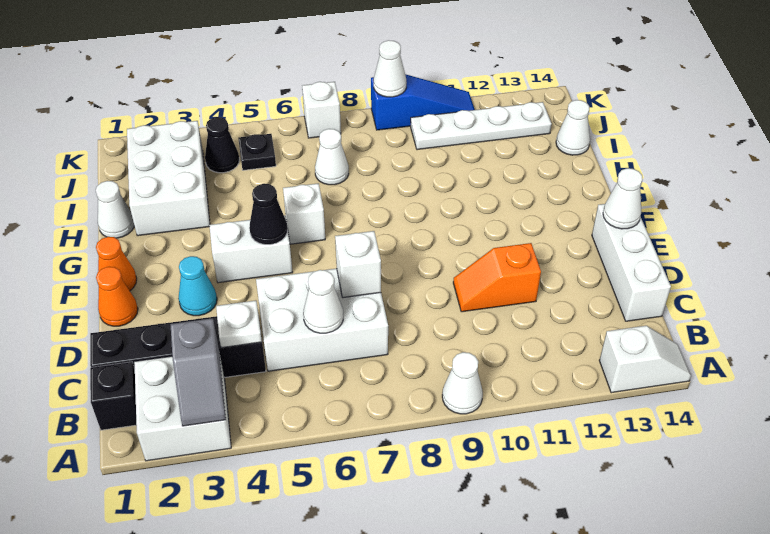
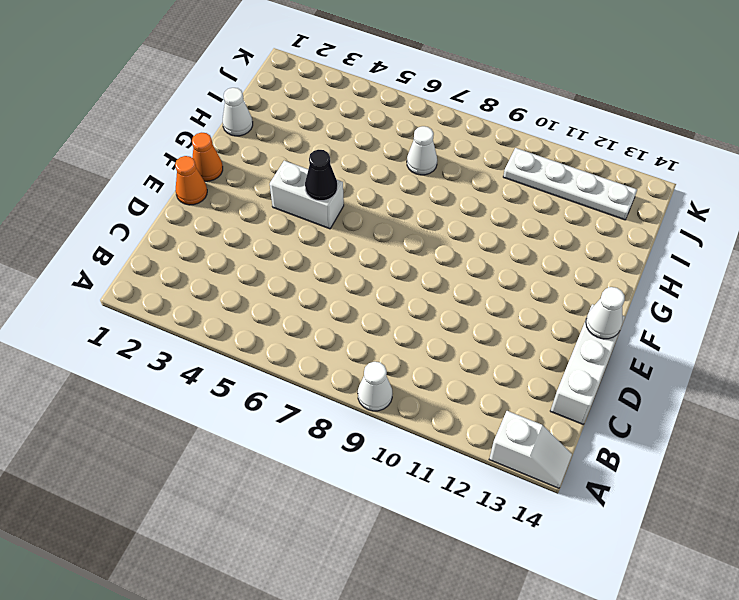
none -> white brick A2:B3 level 1
none -> black brick B1 level 1
none -> black brick C1:C4 level 1

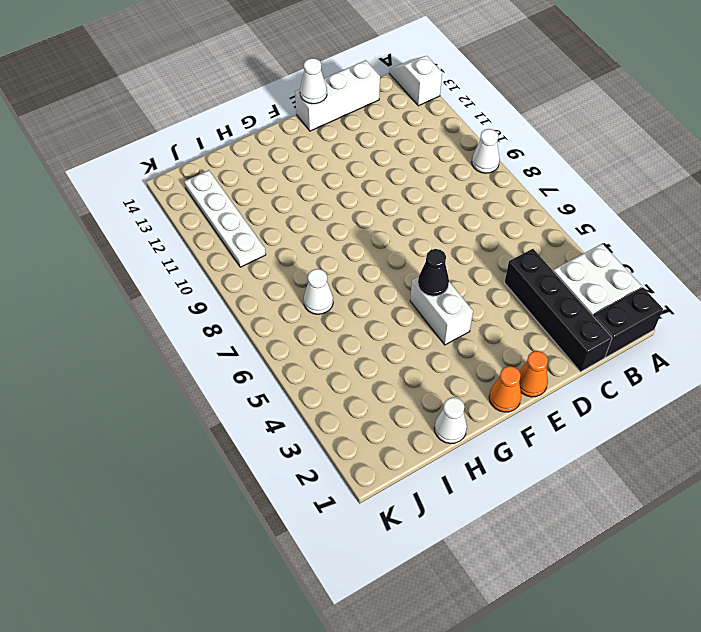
black brick A1:B1 level 1 -> black brick B1 level 1
none -> white brick C5:D7 level 1
none -> orange slope D10:D11 level 1 top 11
none -> cyan cone E3 level 1

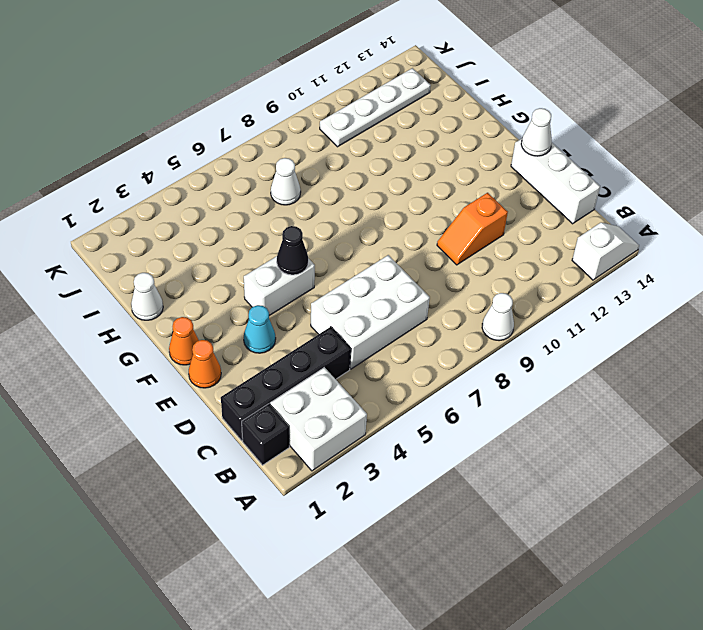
none -> white brick G6 level 1
none -> white brick H2:J3 level 1
none -> white cone I14 level 1

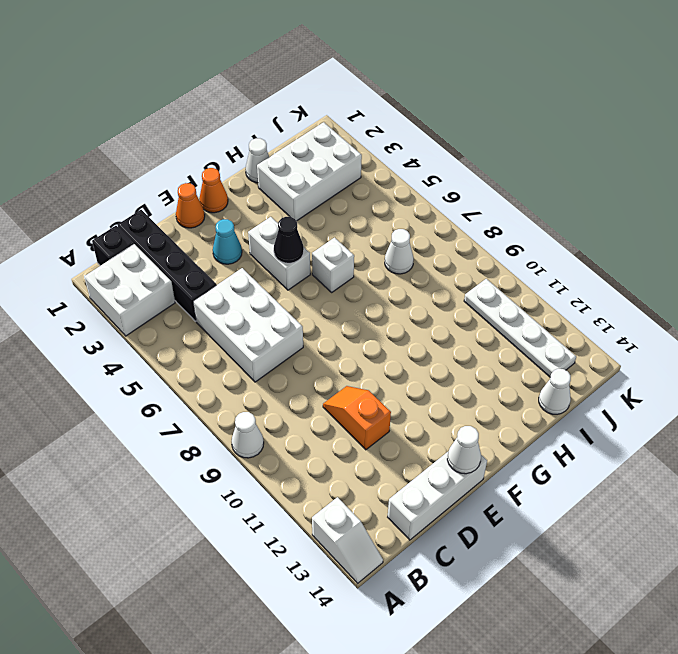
none -> black cone J4 level 1
none -> black plate J5 level 1
none -> white brick K7 level 1

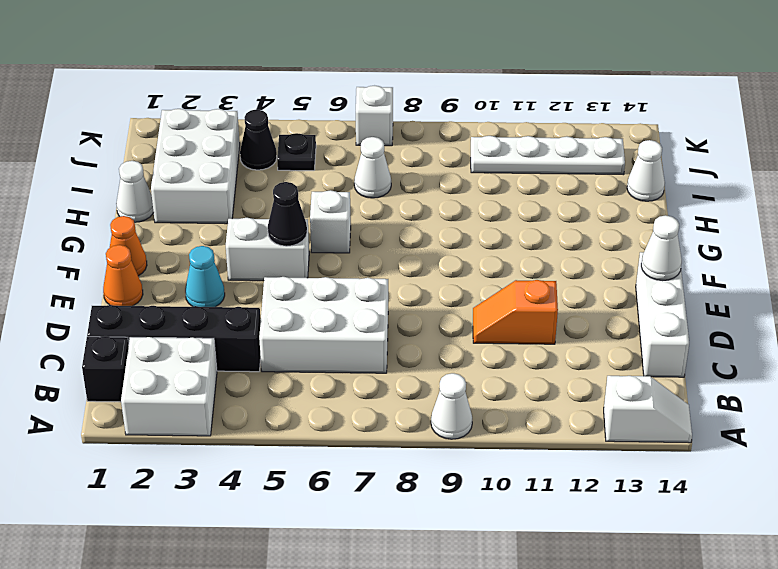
none -> blue slope K9:K11 level 1 top 9
none -> grey slope A3:B3 level 2 top B
none -> white plate C4 level 2

